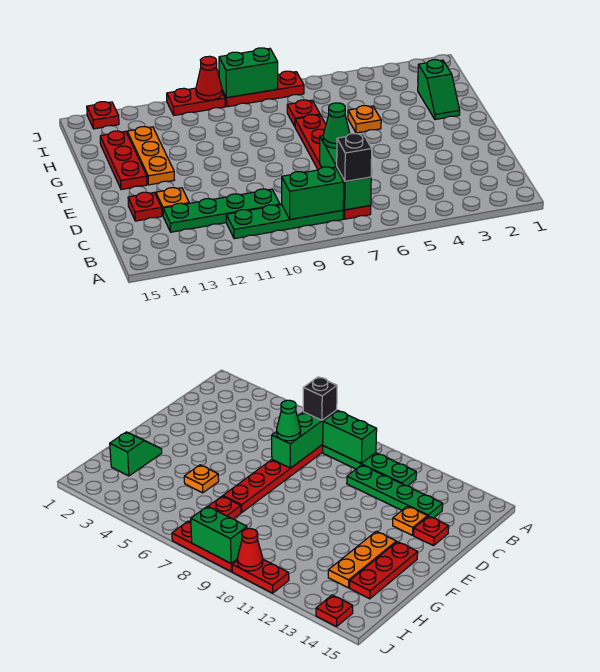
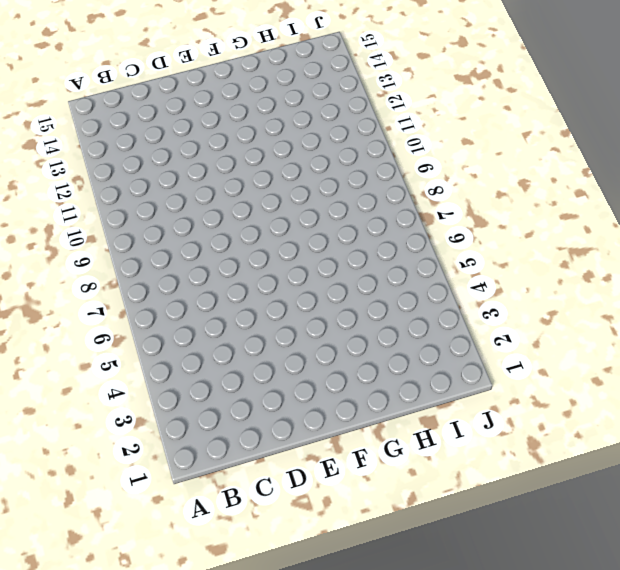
none -> red plate B7:G7 level 1
none -> green plate B8:B11 level 1
none -> green plate C10:C13 level 1

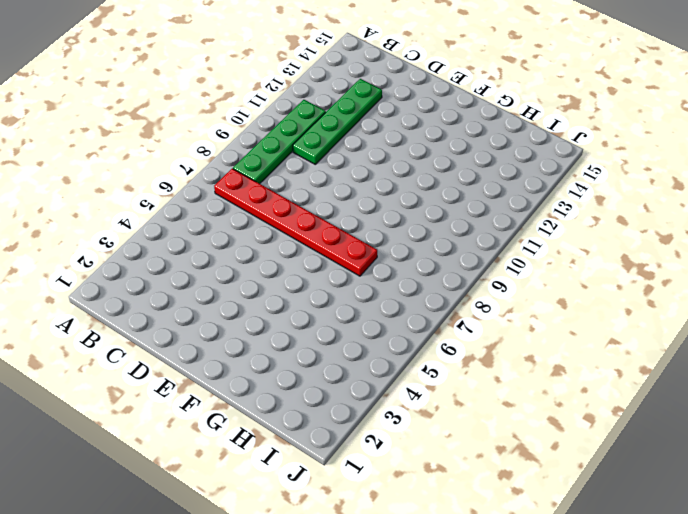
none -> orange plate D13 level 1
none -> red plate D14 level 1
none -> orange plate F13:H13 level 1

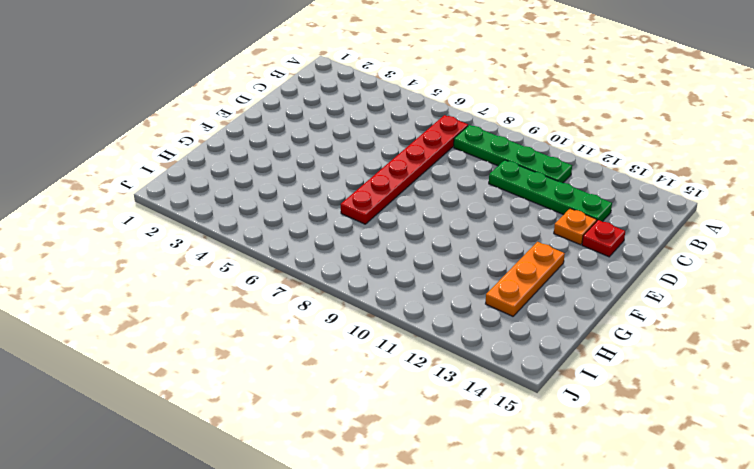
none -> red plate F14:H14 level 1
none -> green slope G2:H2 level 1 top H
none -> orange plate G5 level 1

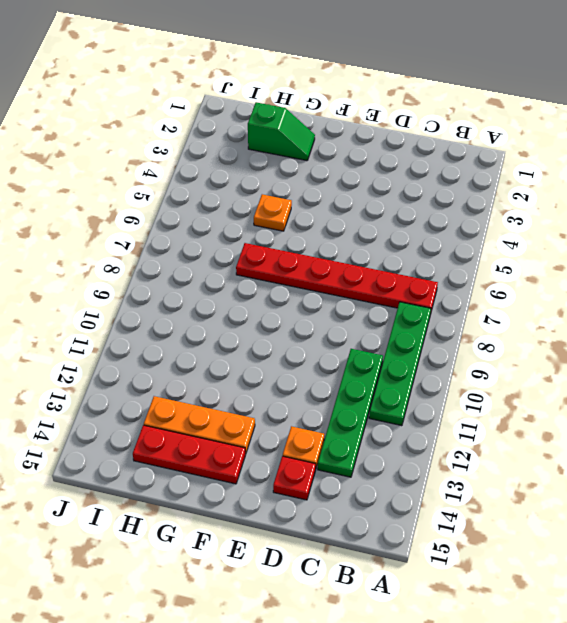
none -> red plate H7 level 1
none -> red plate J7:J9 level 1
none -> red plate J10:J11 level 1

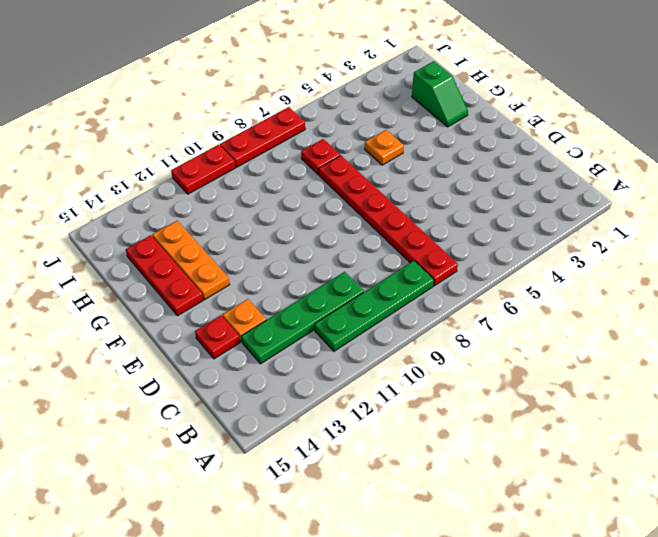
none -> red plate J14 level 1
none -> green brick B7:D7 level 2
none -> green brick B8:B9 level 2

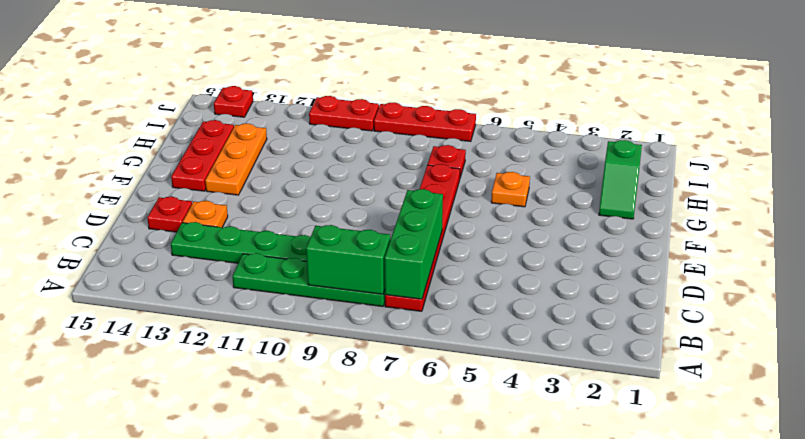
none -> green brick J8:J9 level 2
none -> red cone J10 level 2
none -> black brick B7 level 3

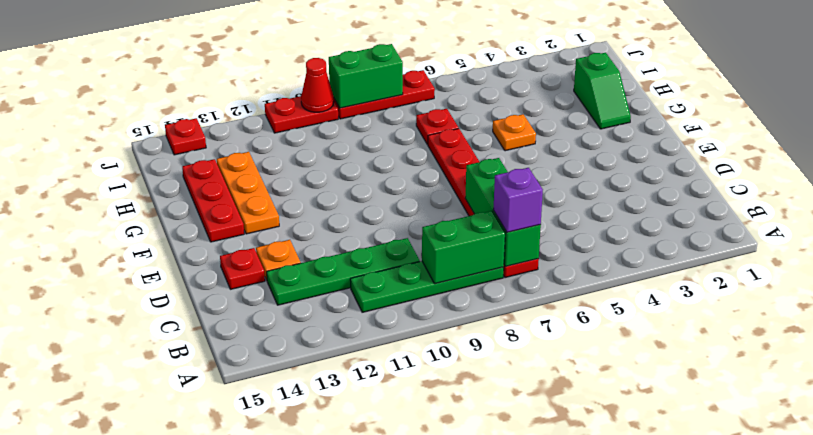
purple brick B7 level 3 -> black brick B7 level 3
none -> green cone D7 level 3

